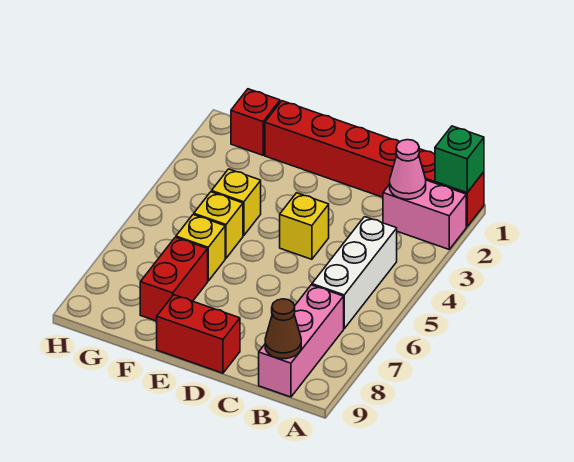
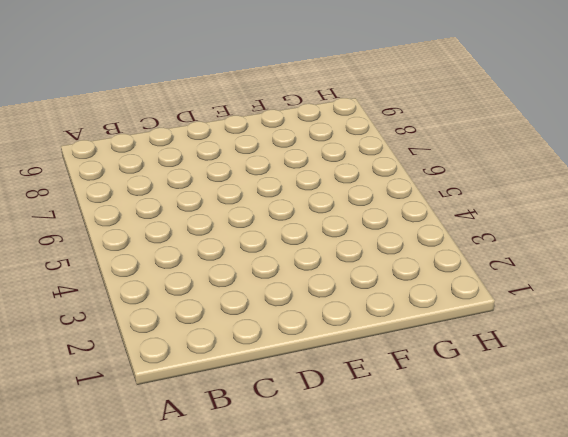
none -> red brick A1:F1 level 1
none -> pink brick A2:B2 level 1
none -> white brick B4:B6 level 1

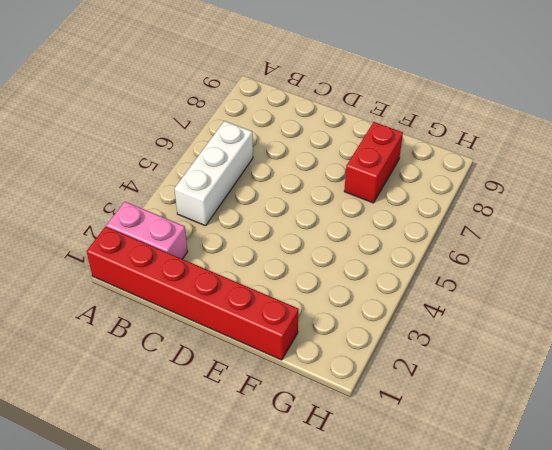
none -> pink brick B7:B9 level 1
none -> yellow brick D4 level 1
none -> red brick D9:E9 level 1

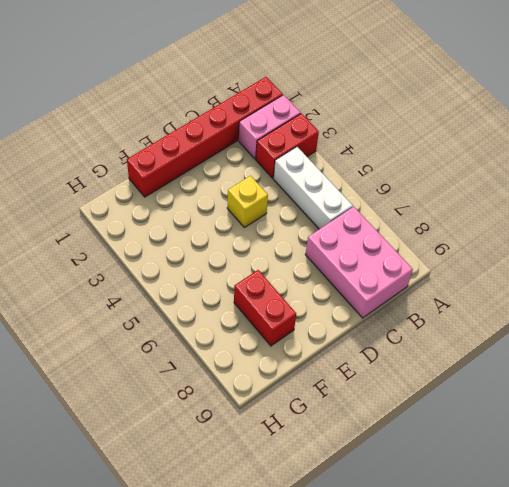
red brick A3:B3 level 1 -> red brick D9:E9 level 1
pink brick B7:C9 level 1 -> pink brick B7:B9 level 1
none -> yellow brick F4 level 1
none -> yellow brick F5 level 1
none -> yellow brick F6 level 1

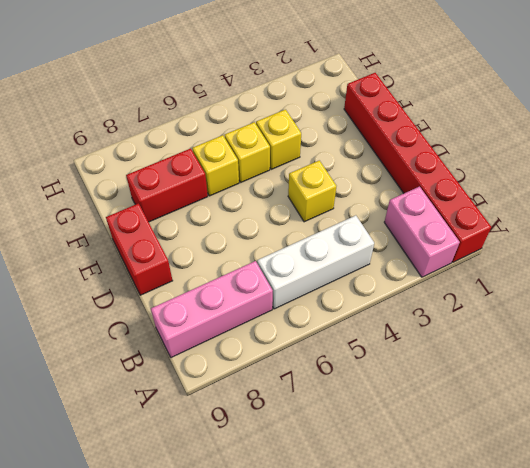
none -> red brick G1 level 1
none -> green brick A1 level 2
none -> pink cone B2 level 2

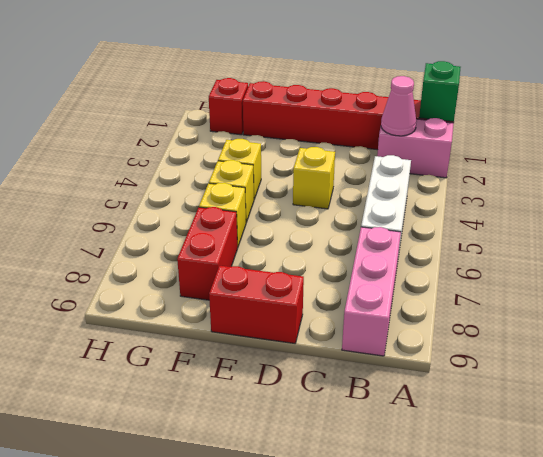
none -> brown cone B9 level 2

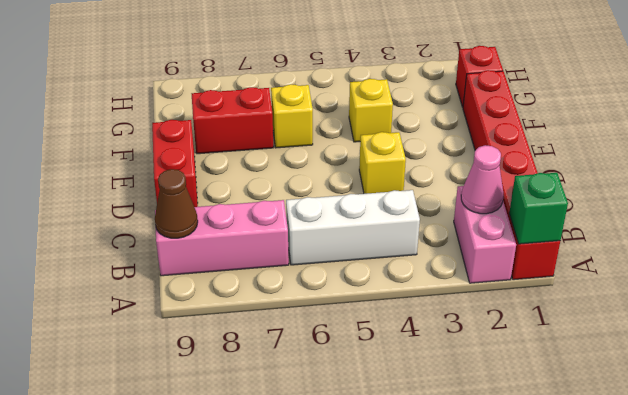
none -> yellow brick F5 level 1

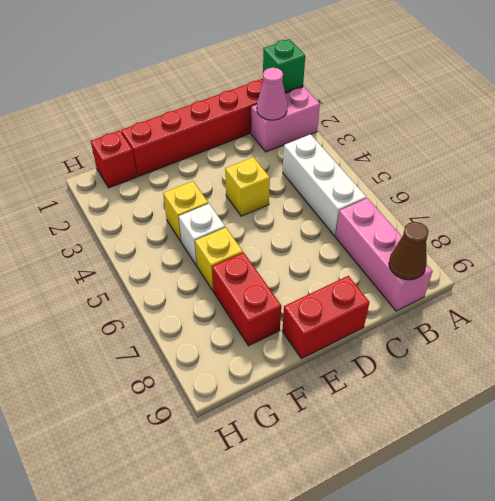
white brick F5 level 1 -> yellow brick F5 level 1

